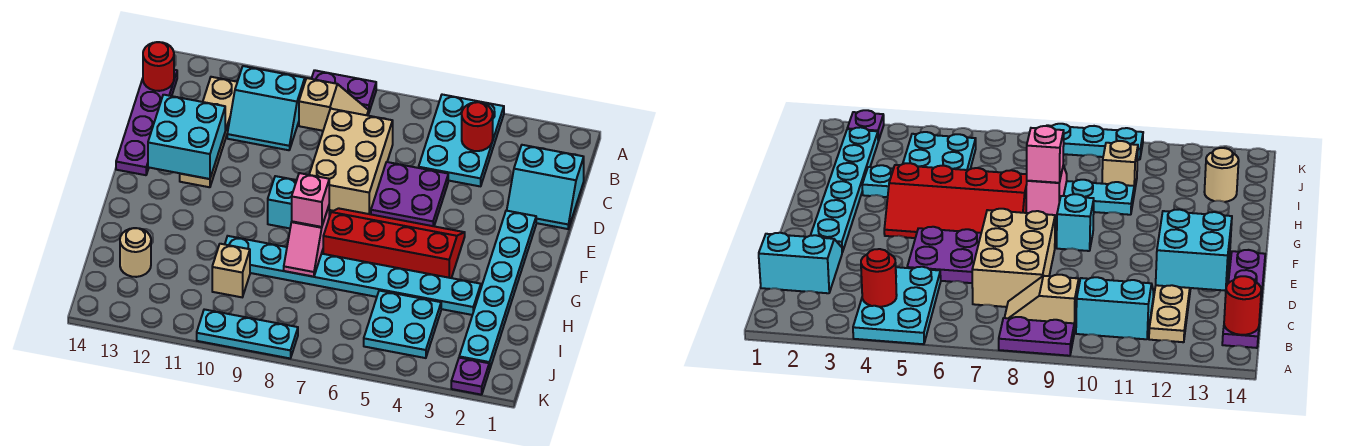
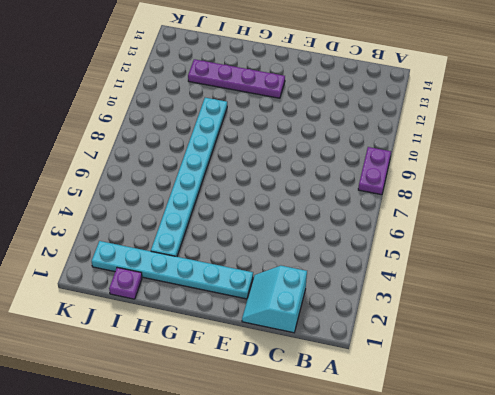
purple plate F12:I12 level 1 -> purple plate B14:E14 level 1
purple plate I1 level 1 -> purple plate K2 level 1
none -> cyan plate A4:C5 level 1
none -> tan slope B8:B9 level 1 top 9
none -> cyan slope B10:C11 level 1 top B

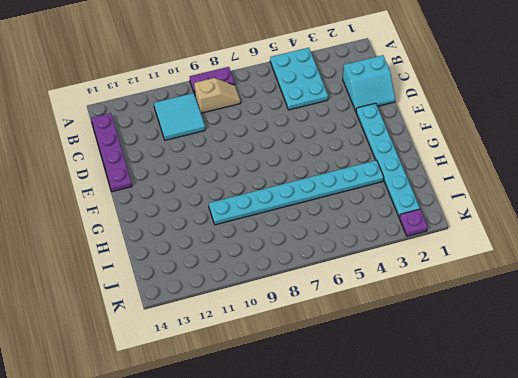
cyan tile B10:C11 level 1 -> cyan slope B10:C11 level 1 top B
none -> tan plate B12:E12 level 1
none -> tan brick C7:E8 level 1
none -> purple plate D5:E6 level 1

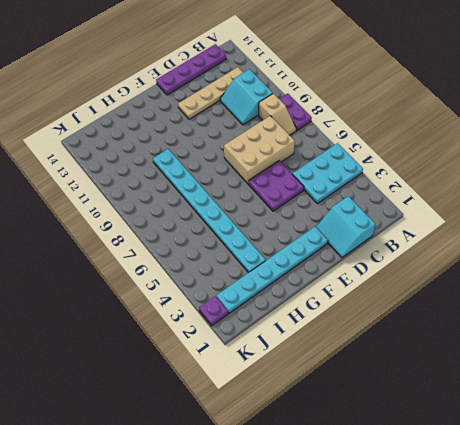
none -> red slope F4:G7 level 1 top G
none -> cyan brick F9 level 1
none -> cyan plate I4:J5 level 1

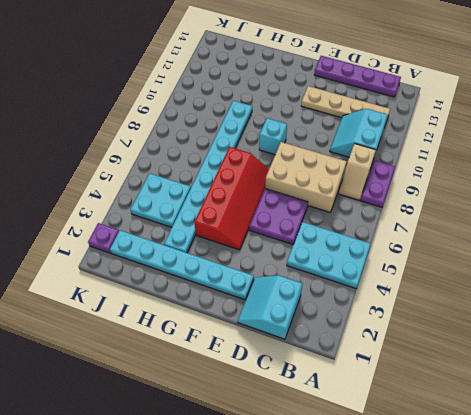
none -> tan brick I10 level 1
none -> tan round brick I13 level 1
none -> cyan plate K8:K10 level 1

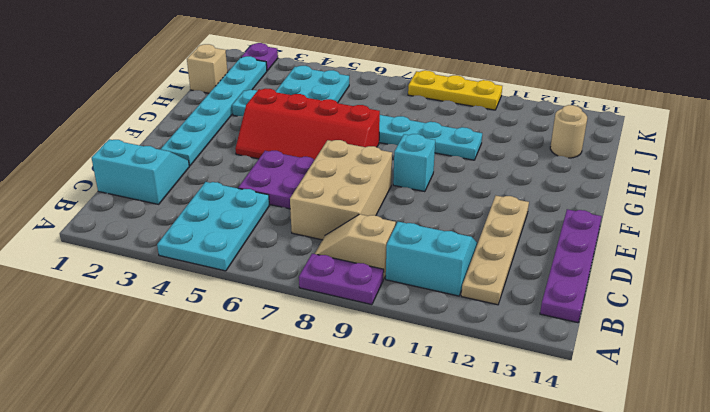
tan brick I1 level 1 -> tan brick I10 level 1
yellow plate K8:K10 level 1 -> cyan plate K8:K10 level 1
none -> red round brick B4 level 2
none -> red round brick B14 level 2
none -> cyan brick D12:E13 level 2

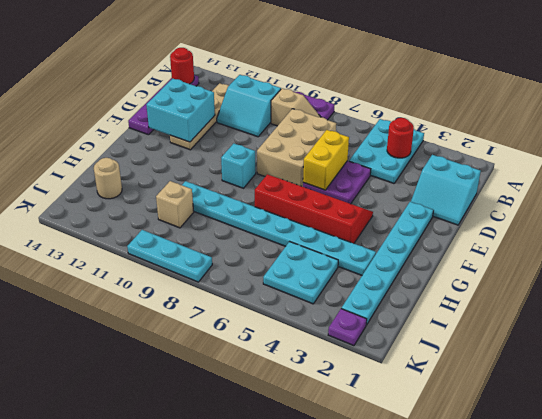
yellow brick D6:E6 level 2 -> none
none -> pink slope G8:H8 level 2 top G
none -> pink brick G8 level 3

